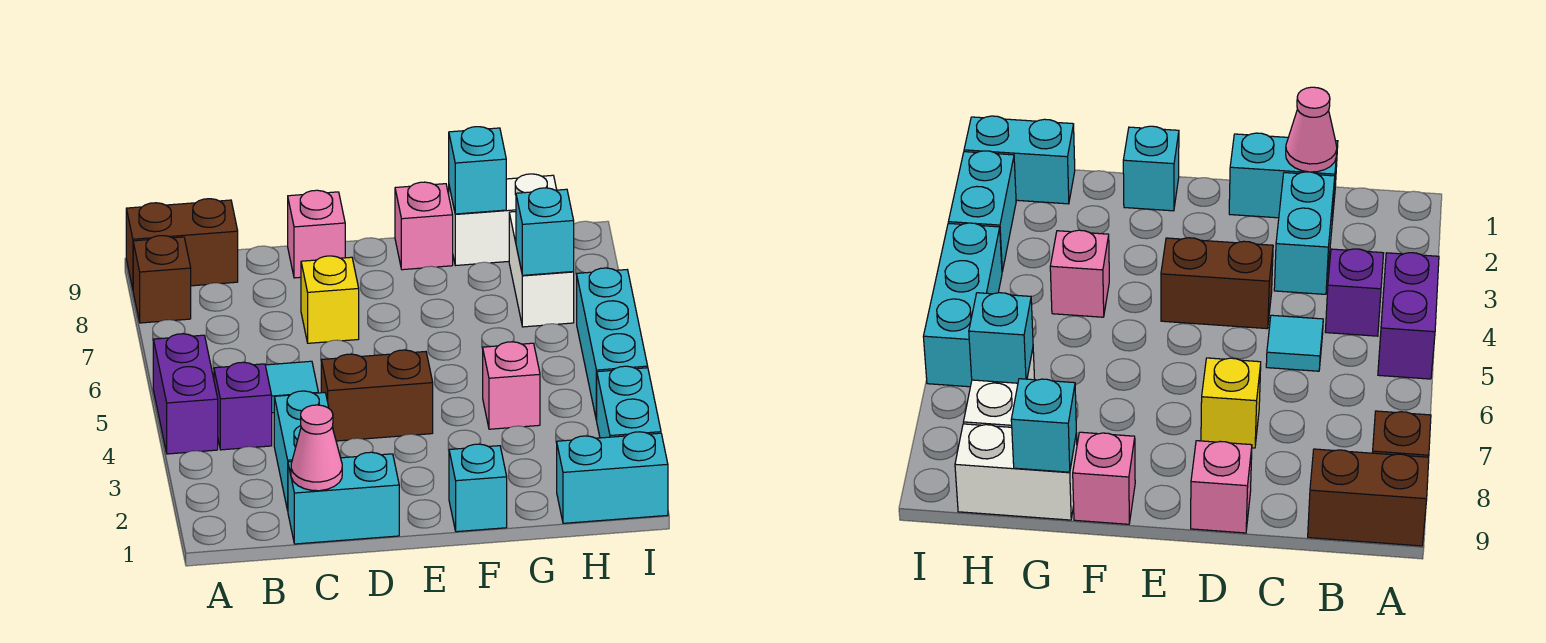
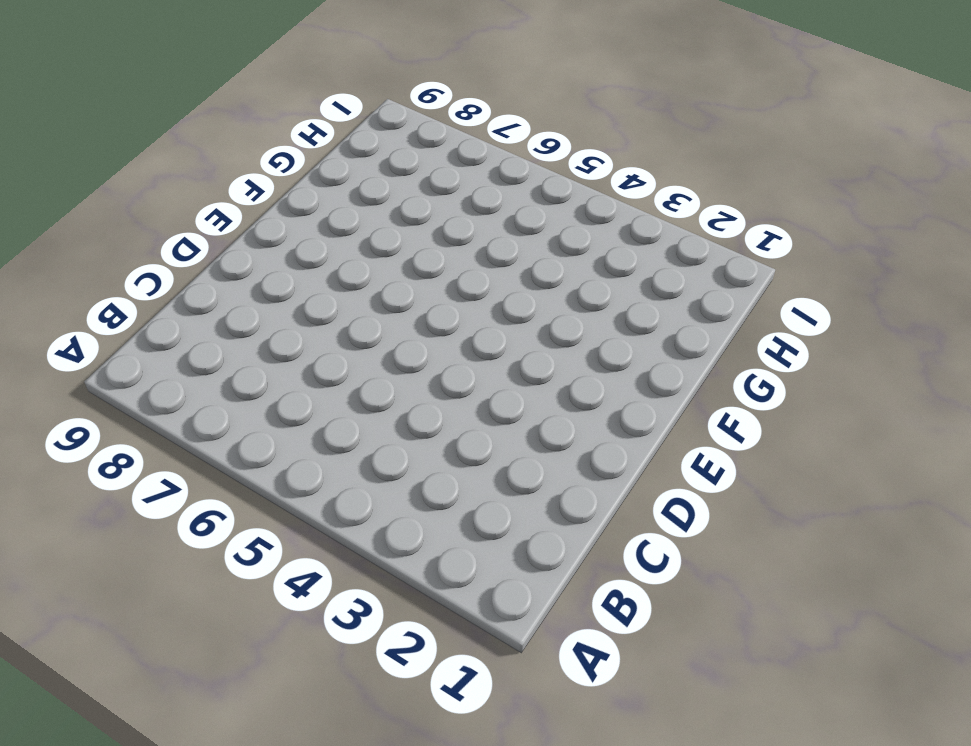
none -> purple brick A4:A5 level 1
none -> brown brick A8 level 1
none -> brown brick A9:B9 level 1

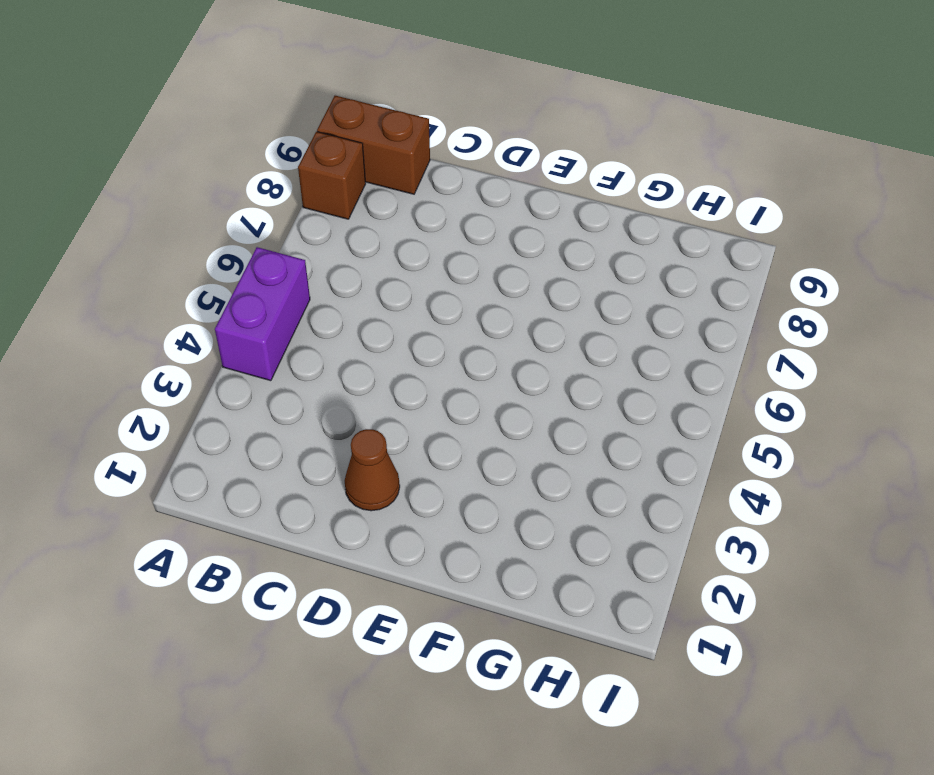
brown cone D2 level 1 -> none
none -> purple brick B4 level 1
none -> cyan brick C1:D1 level 1
none -> cyan brick C2:C3 level 1

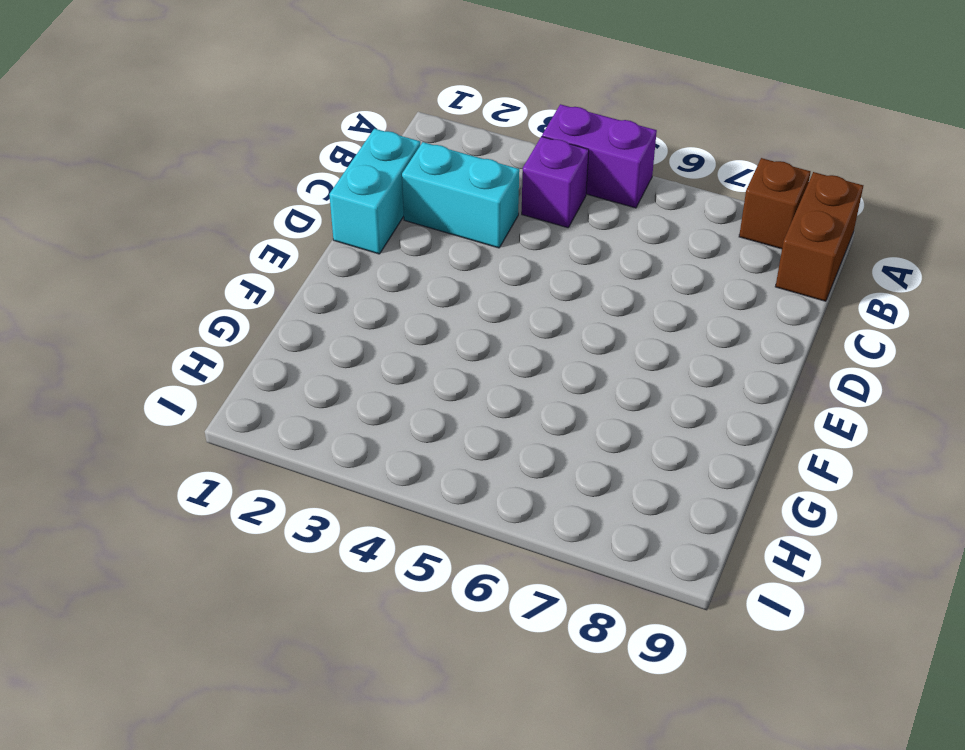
none -> cyan tile C5 level 1
none -> brown brick D4:E4 level 1
none -> yellow brick D7 level 1

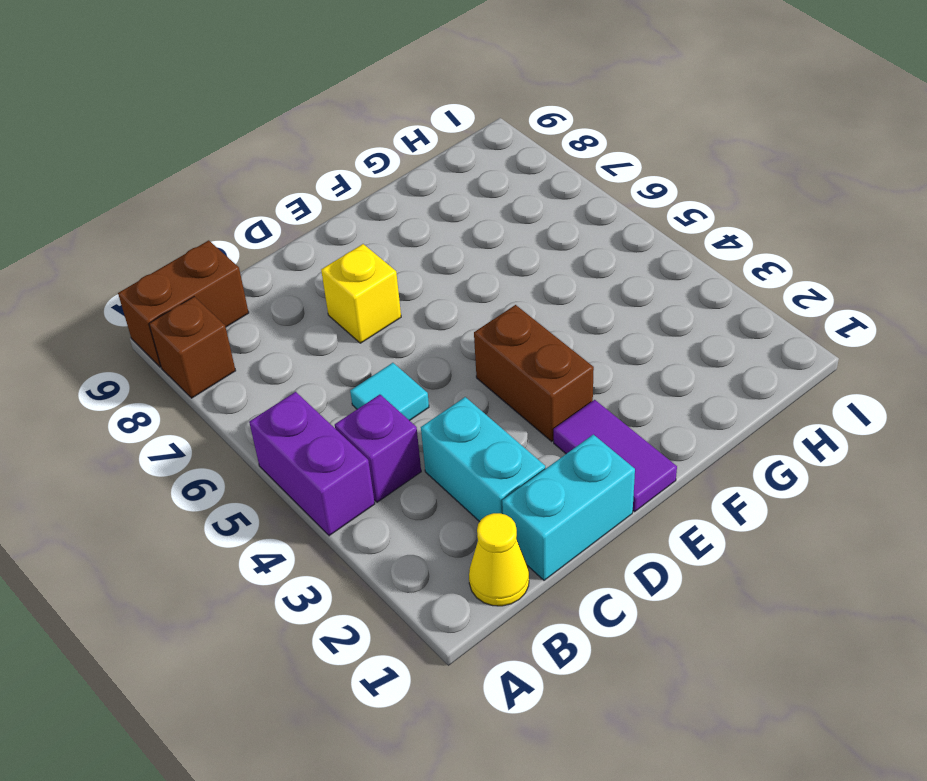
yellow cone B1 level 1 -> none
purple tile E1:E2 level 1 -> none
brown brick E3:E4 level 1 -> brown brick D4:E4 level 1
none -> pink brick D9 level 1
none -> cyan brick F1 level 1
none -> pink brick F9 level 1

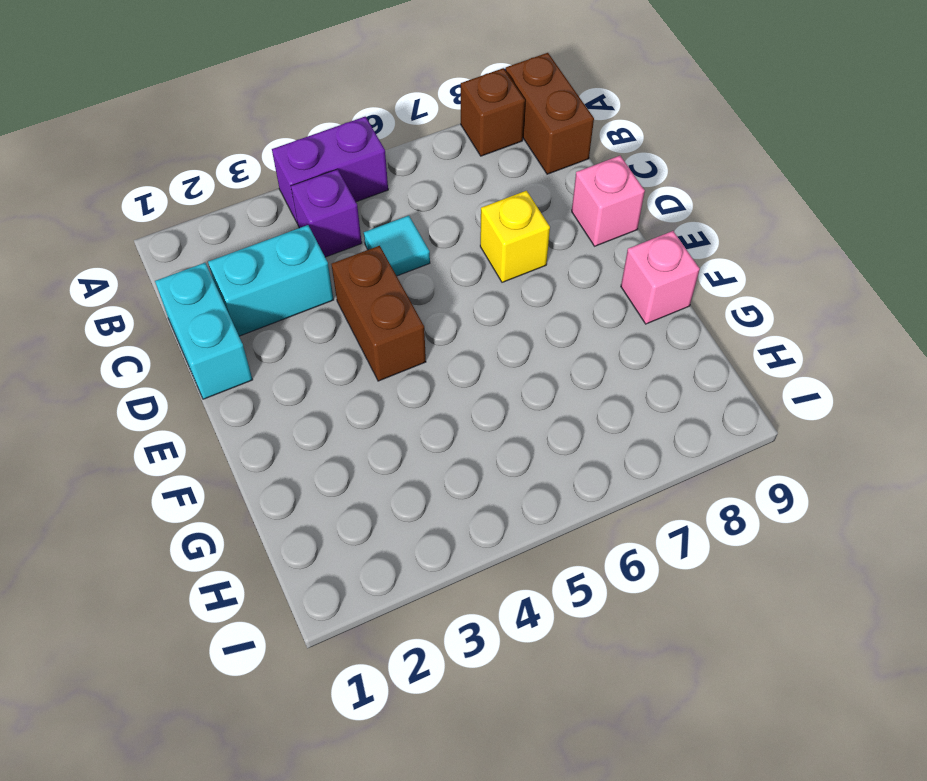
none -> cyan brick F1 level 1
none -> pink brick G4 level 1
none -> white brick G9:H9 level 1

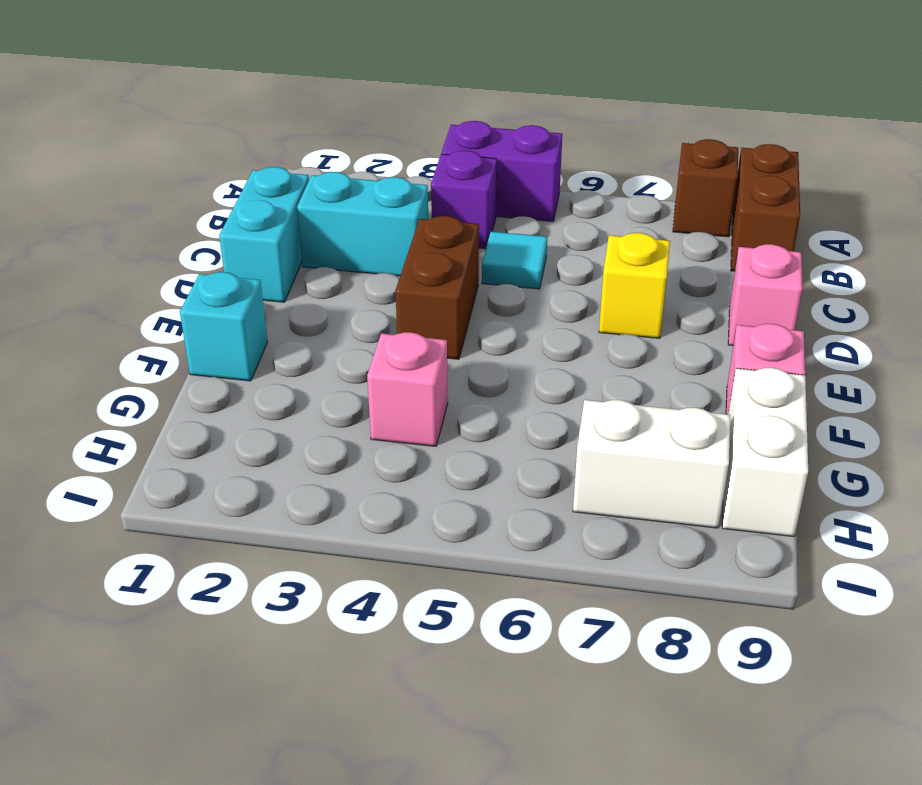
none -> cyan brick H1:I1 level 1
none -> cyan brick I2:I3 level 1
none -> cyan brick I4:I6 level 1

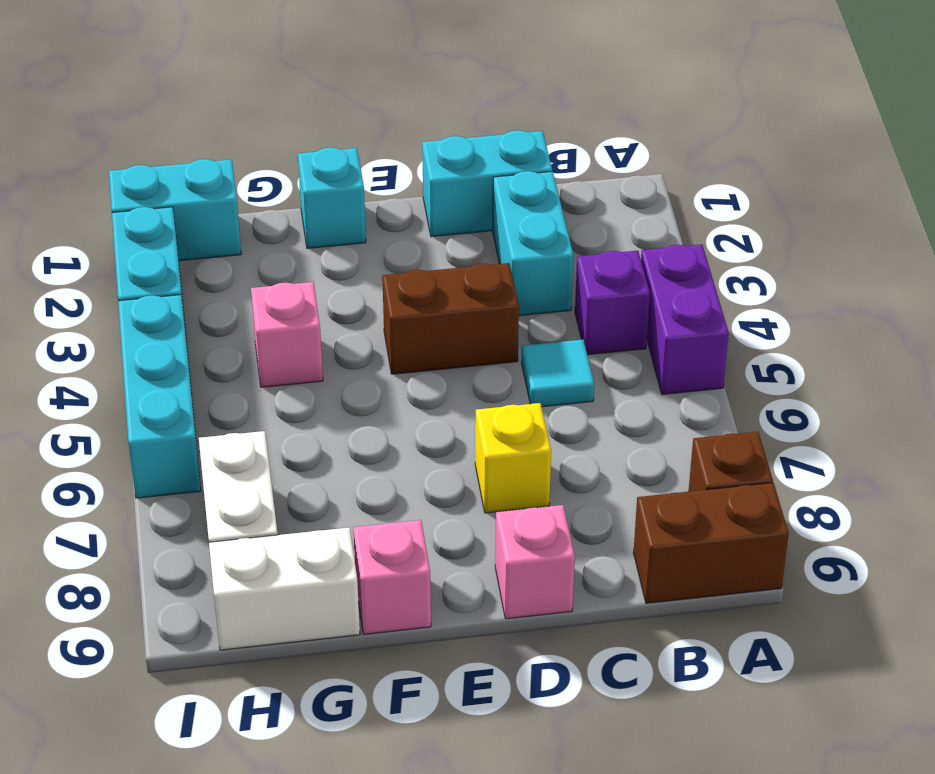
none -> pink cone C1 level 2
none -> cyan brick G9 level 2
none -> cyan brick H7 level 2

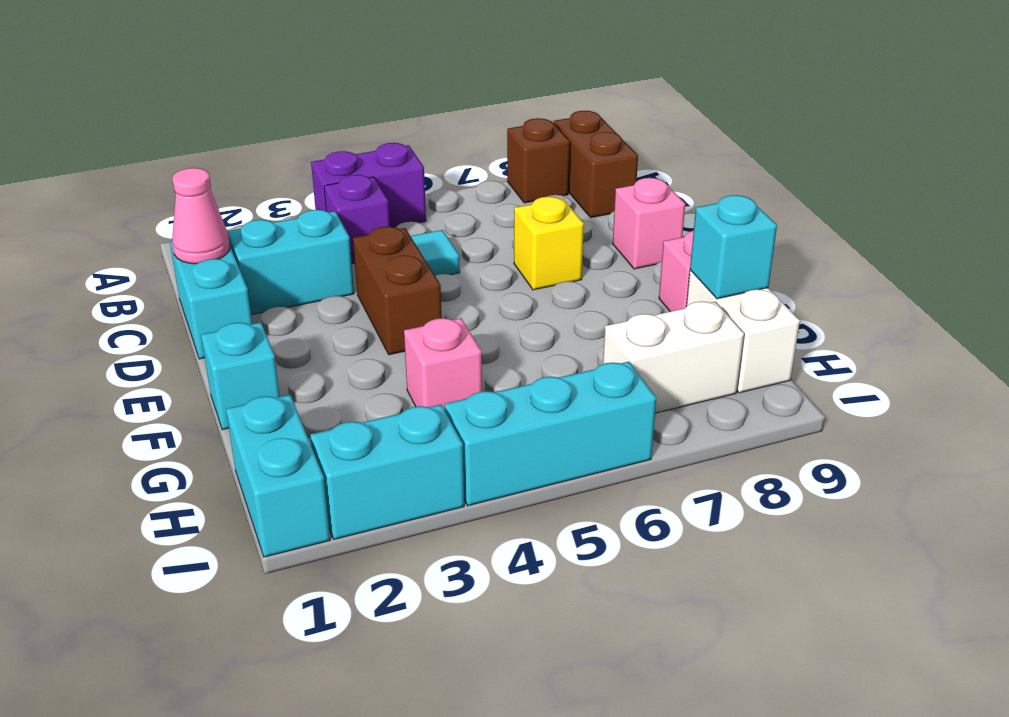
none -> cyan brick H7 level 2

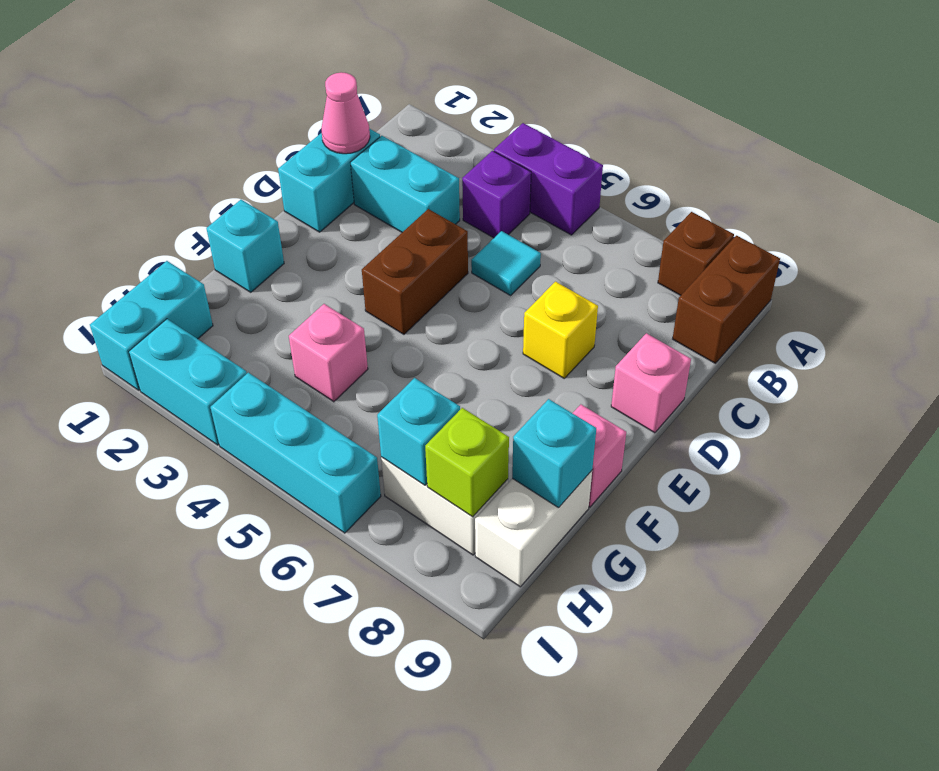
lime brick H8 level 2 -> none

